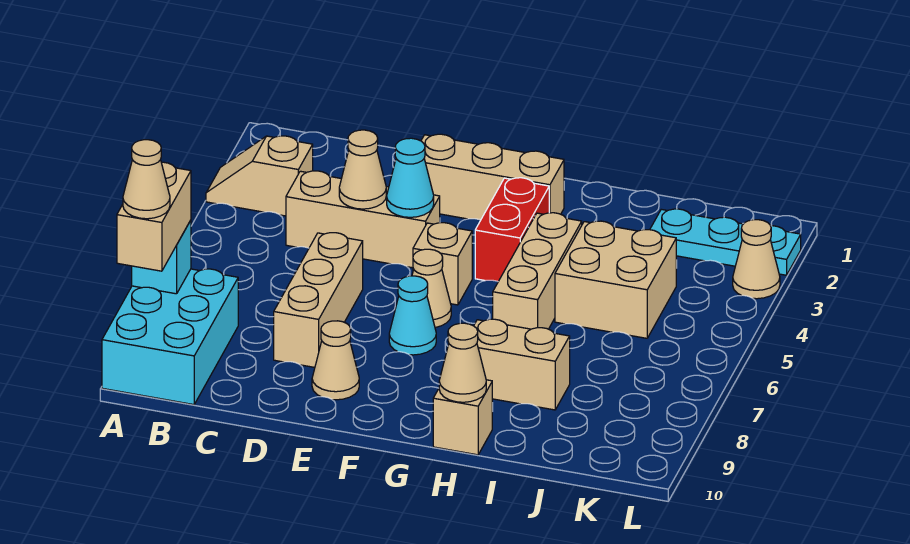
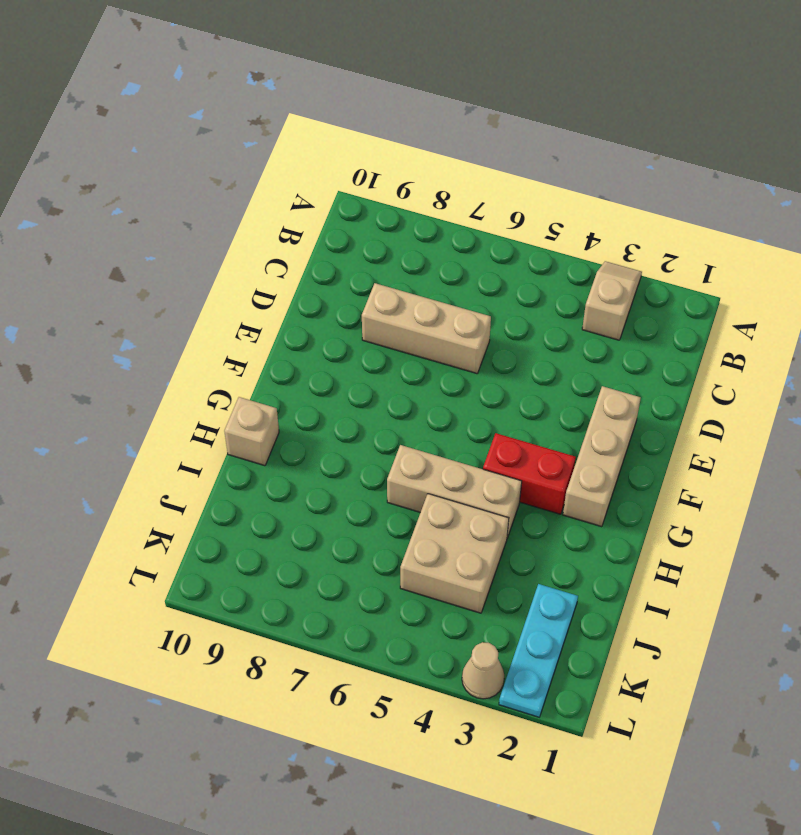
none -> cyan brick A8:B10 level 1
none -> tan brick C4:E4 level 1
none -> tan cone E9 level 1

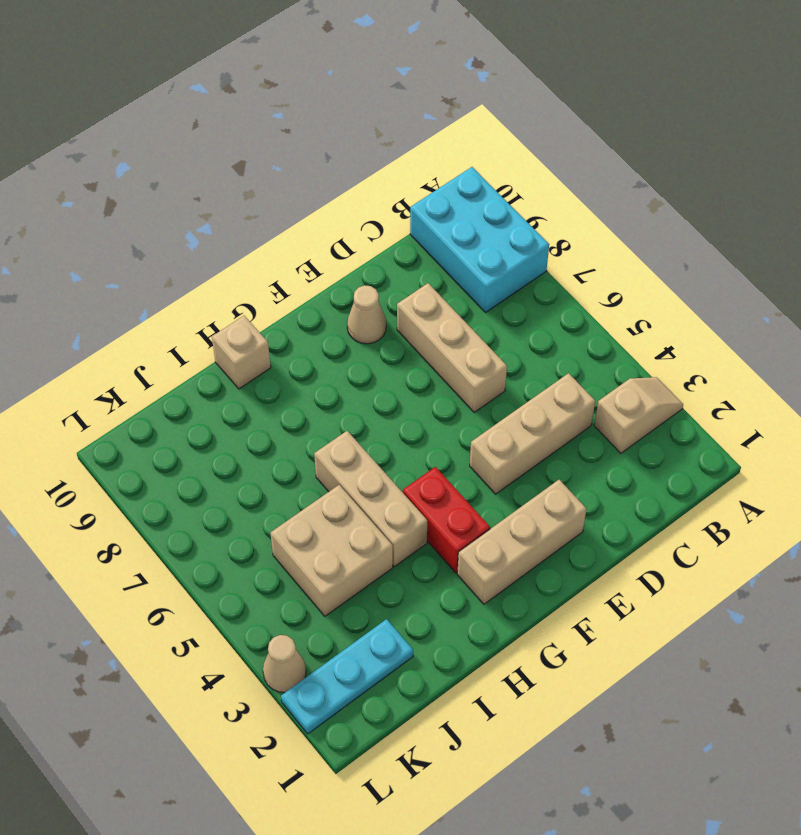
none -> tan brick F5 level 1
none -> tan cone F6 level 1
none -> cyan cone F7 level 1

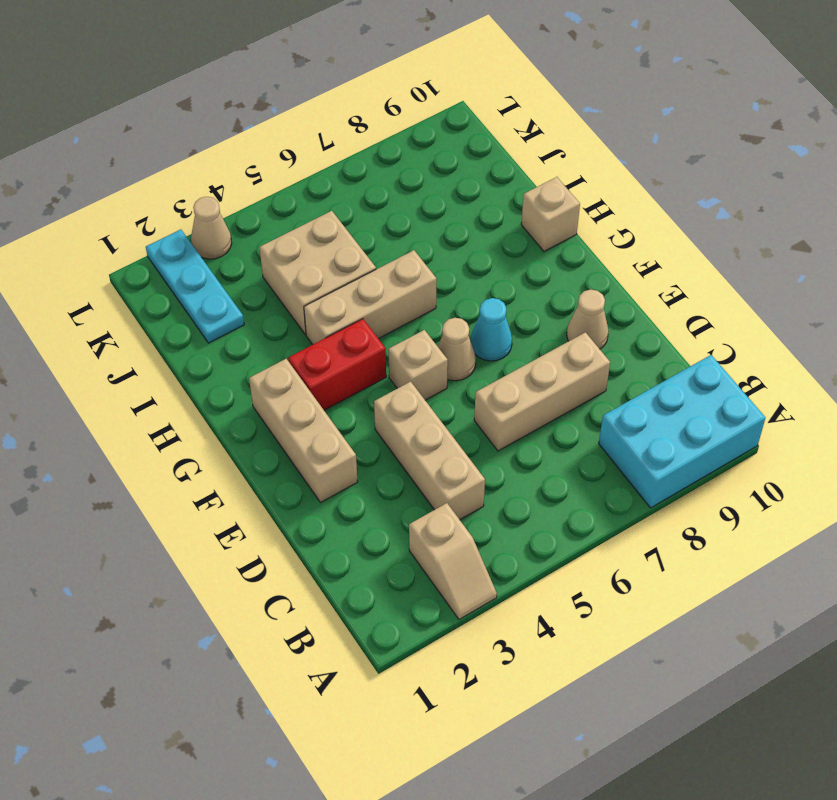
none -> tan brick H8:I8 level 1
none -> cyan brick A8 level 2
none -> tan cone D4 level 2

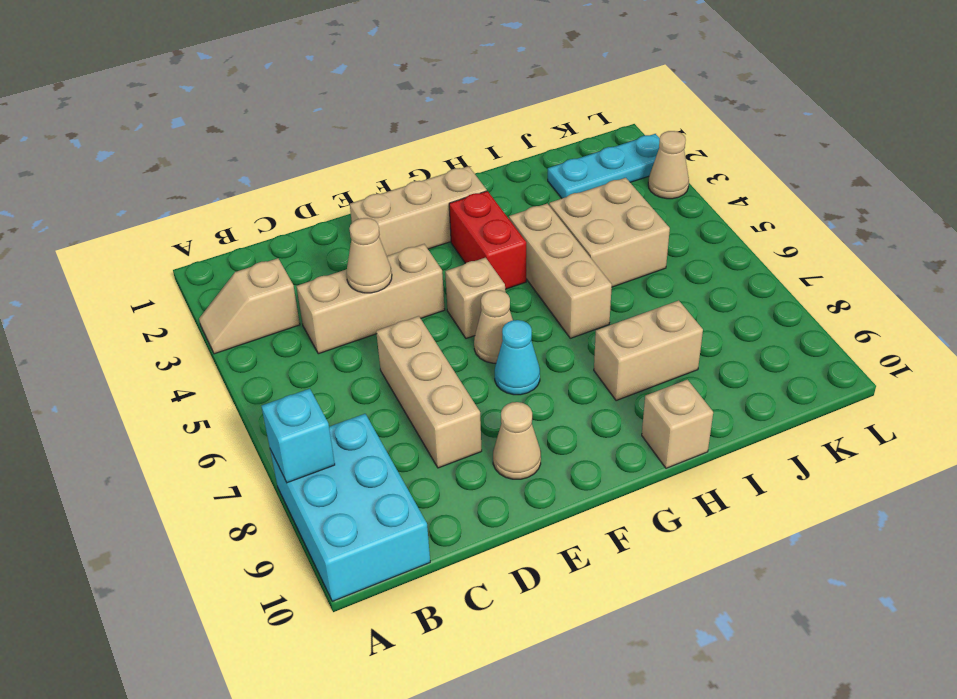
none -> cyan cone E4 level 2
none -> tan cone H10 level 2
none -> tan brick A8:A9 level 3

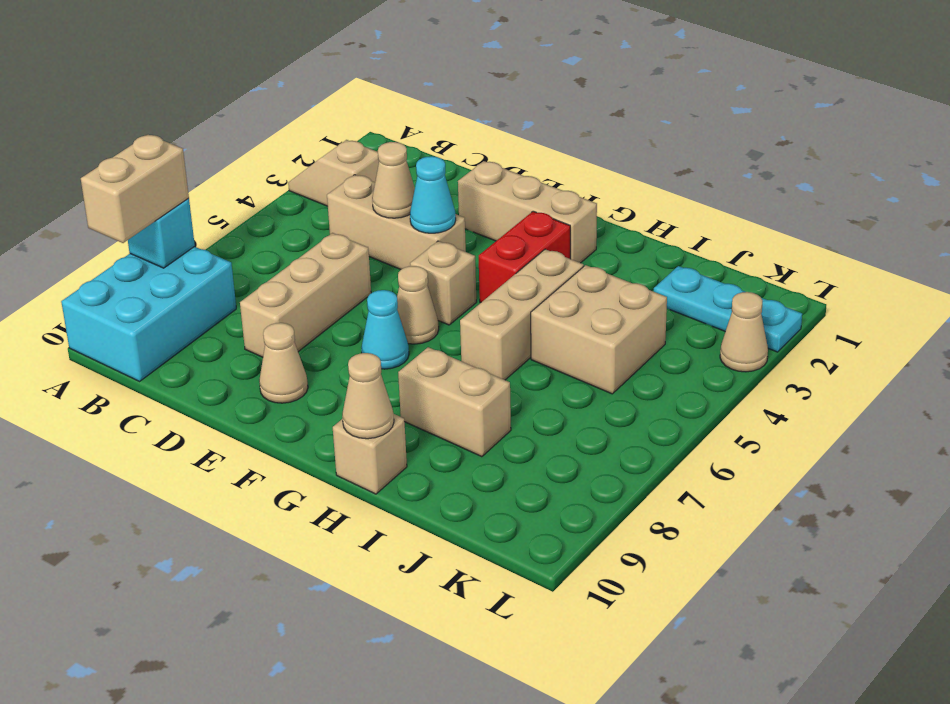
none -> tan cone A9 level 4

